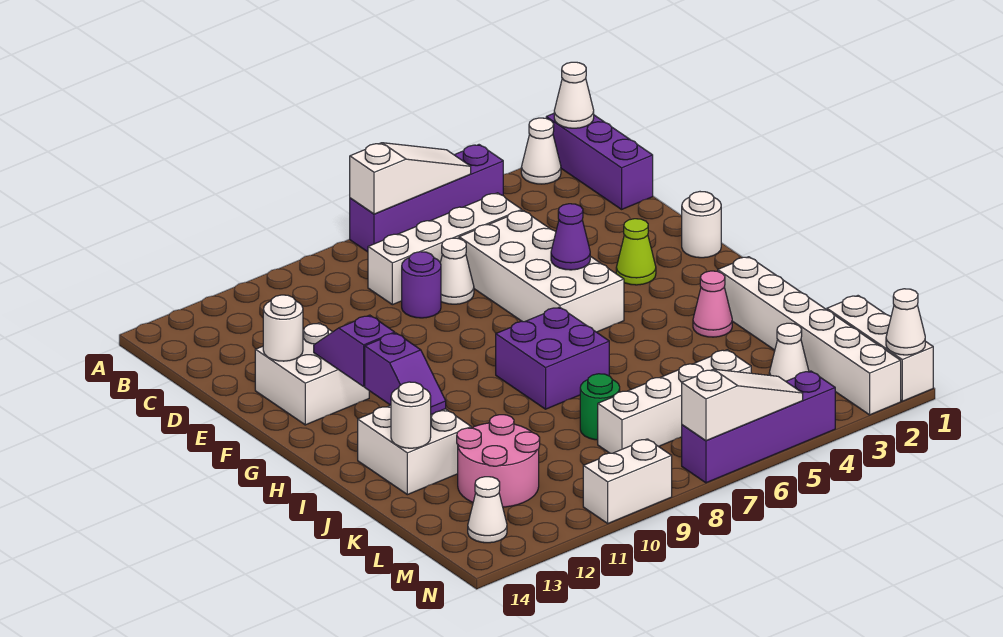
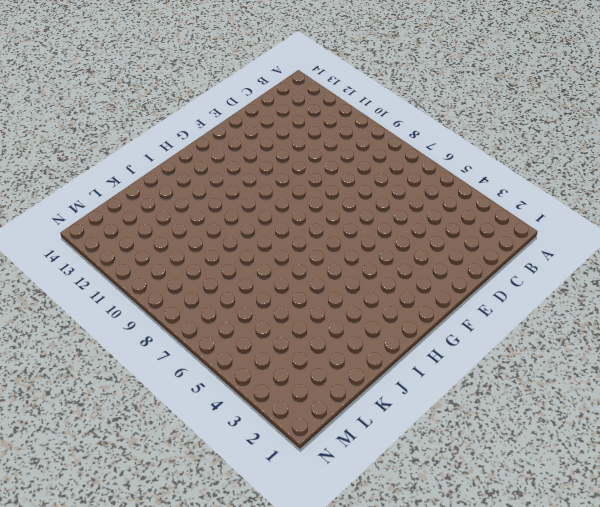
none -> purple brick A1:C1 level 1
none -> white cone A2 level 1
none -> purple brick A4:A7 level 1
none -> white brick C5:C8 level 1

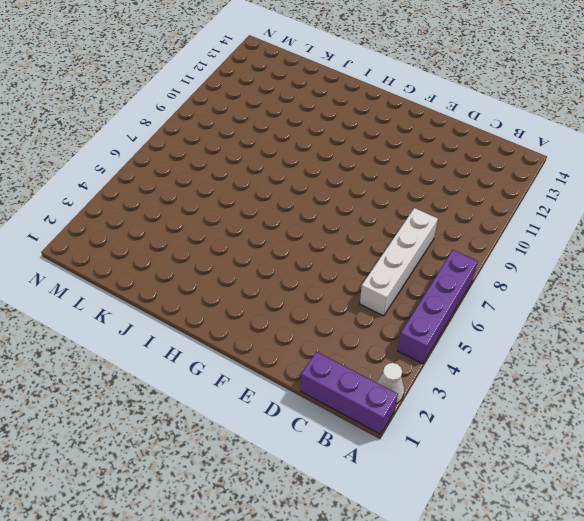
none -> white brick D5:G6 level 1
none -> white cone D7 level 1
none -> purple round brick D8 level 1
none -> white brick E12:F13 level 1

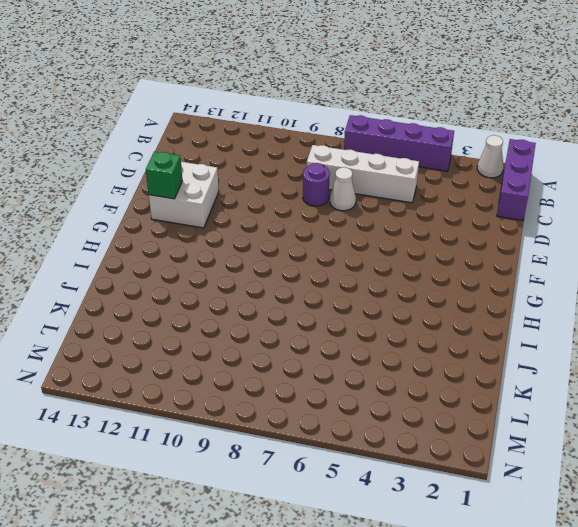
green brick F13 level 2 -> none
none -> white brick D5:G6 level 1
none -> white round brick F1 level 1
none -> lime cone F3 level 1
none -> purple brick H7:I8 level 1

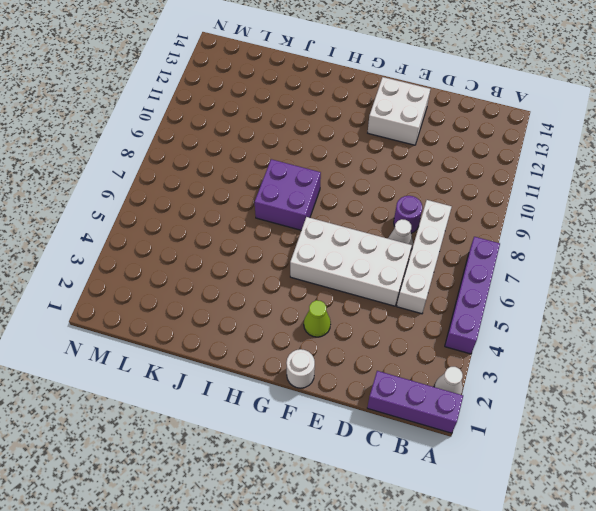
none -> white brick I2:N2 level 1
none -> pink cone I3 level 1
none -> white brick I12:J13 level 1
none -> green round brick K8 level 1

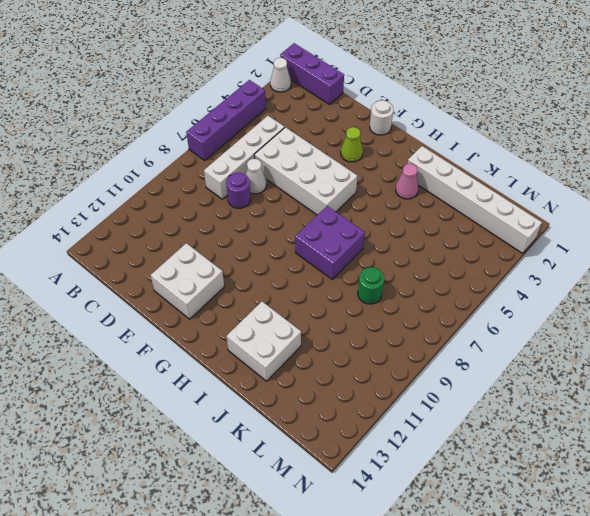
none -> pink round brick K11:L12 level 1
none -> white brick L1:N1 level 1
none -> white cone L3 level 1
none -> white brick L5:L8 level 1

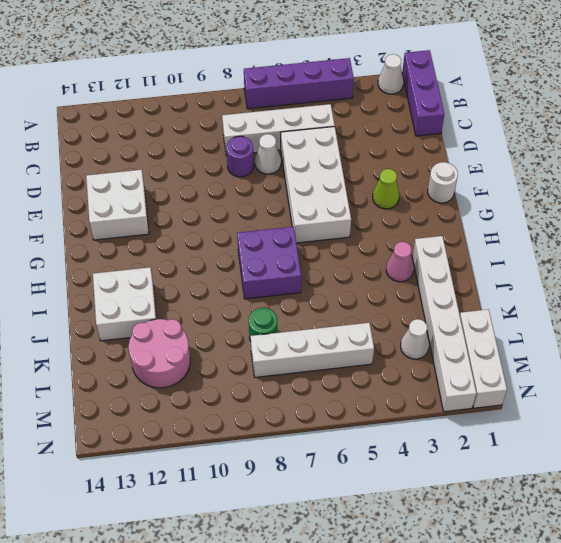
none -> white cone M13 level 1
none -> purple brick N4:N7 level 1
none -> white brick N9:N10 level 1
none -> white cone A1 level 2

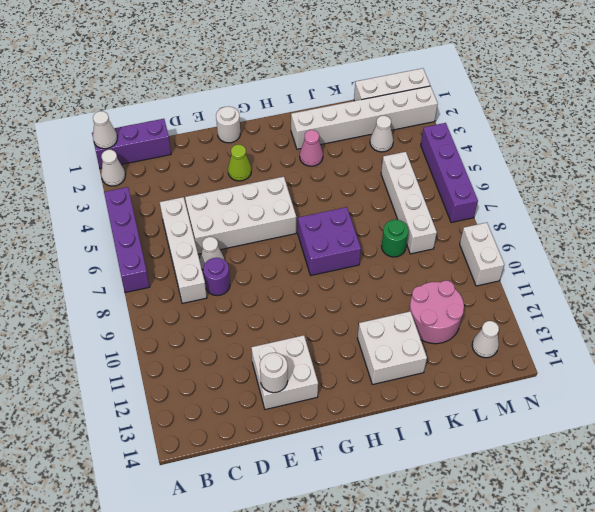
none -> white slope A5:A7 level 2 top 7
none -> purple cone F5 level 2
none -> purple slope F12:G12 level 2 top G
none -> purple slope H12:I12 level 2 top H

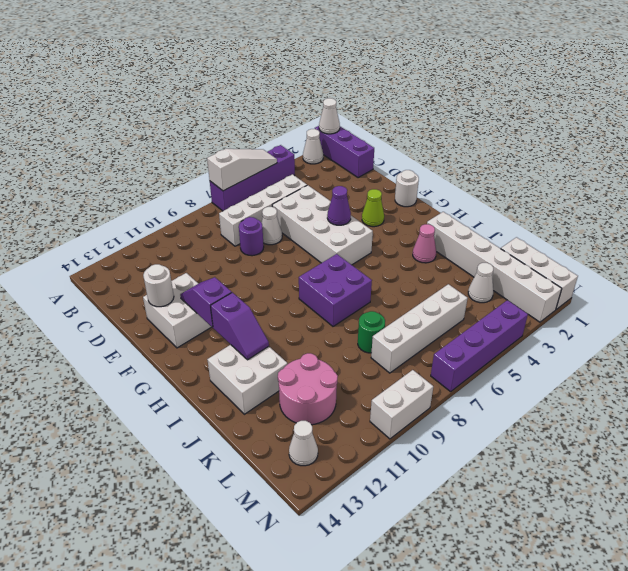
none -> white round brick J13 level 2
none -> white cone N1 level 2
none -> white slope N5:N7 level 2 top 7

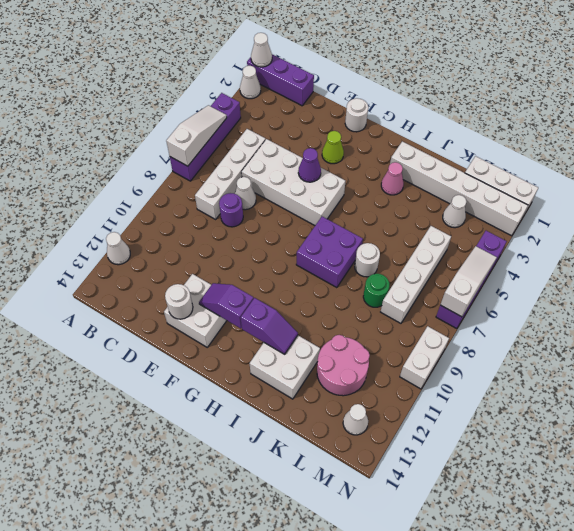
white cone A12 level 1 -> white cone N1 level 2
white round brick J7 level 1 -> white round brick J13 level 2

